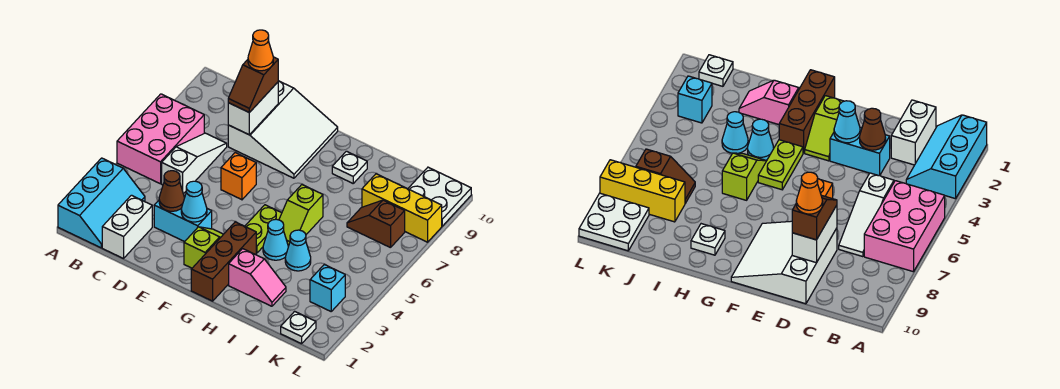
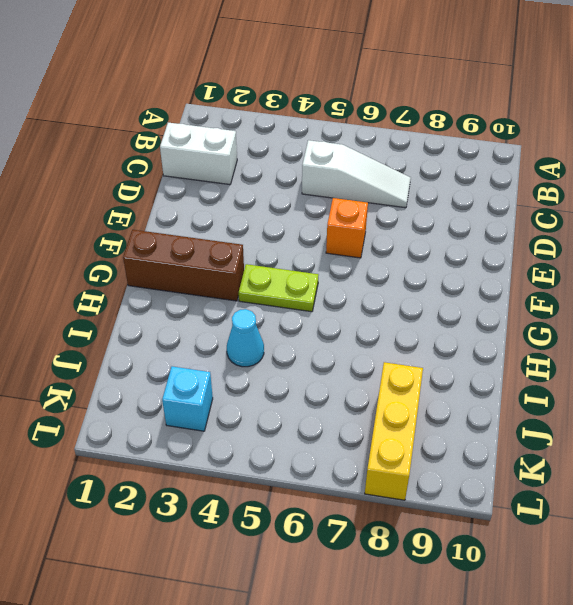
none -> cyan slope A1:B3 level 1 top A
none -> pink brick A5:B7 level 1
none -> cyan brick D3:E3 level 1

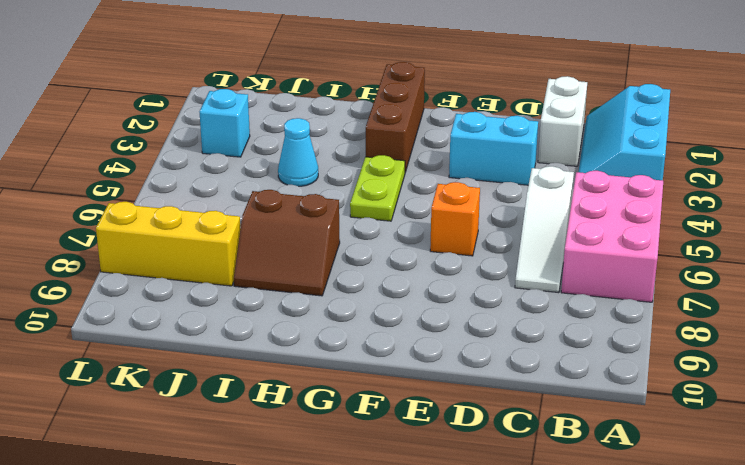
brown slope H7:I8 level 1 top 7 -> none
none -> white slope D8:F10 level 1 top D
none -> lime slope F2:F3 level 1 top 2
none -> pink slope H2:I2 level 1 top H

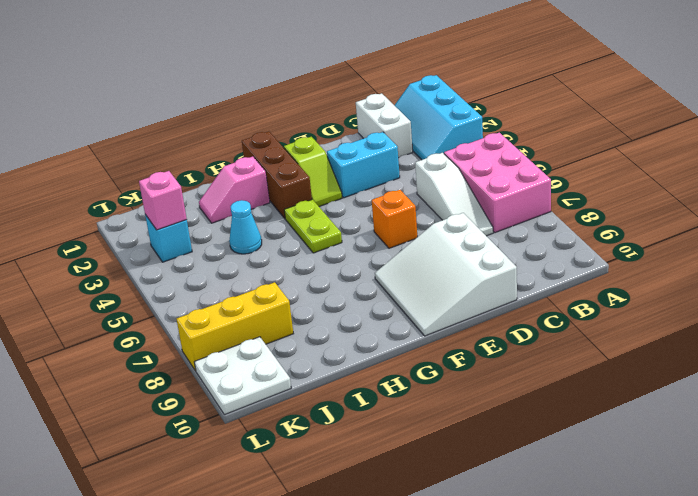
pink brick K3 level 2 -> none
none -> cyan cone H4 level 1
none -> lime slope H5:H6 level 1 top 6
none -> white plate H9 level 1

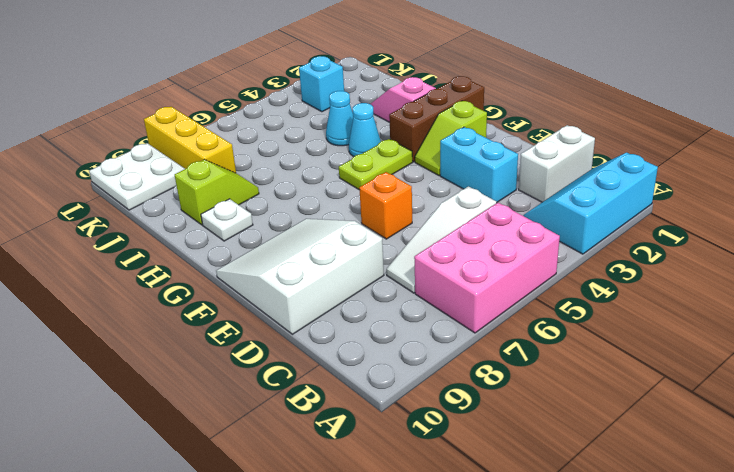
lime slope I8:I9 level 1 top 9 -> lime slope H5:H6 level 1 top 6
none -> brown slope J7:K7 level 1 top K
none -> white plate K1 level 1
none -> brown cone D3 level 2

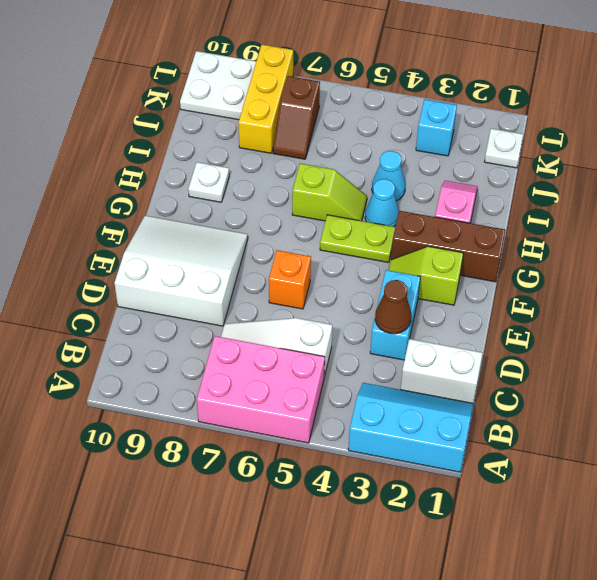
none -> white brick D8:D9 level 2
none -> cyan cone E3 level 2
none -> brown slope D8:D9 level 3 top 9

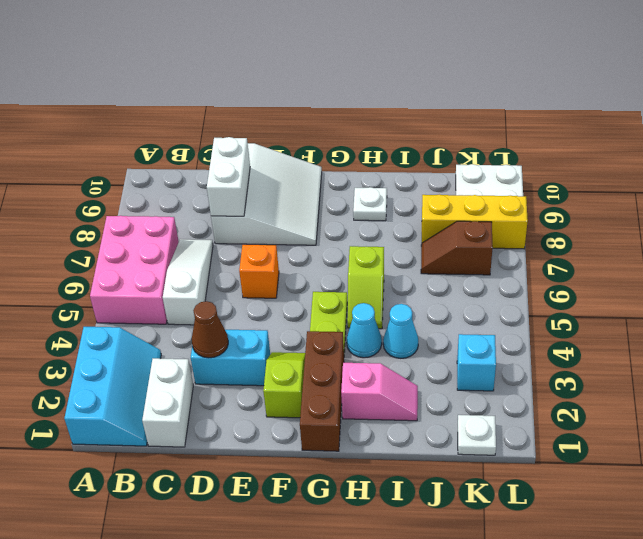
none -> cyan cone E3 level 2
none -> brown slope D8:D9 level 3 top 9
none -> orange cone D9 level 4

